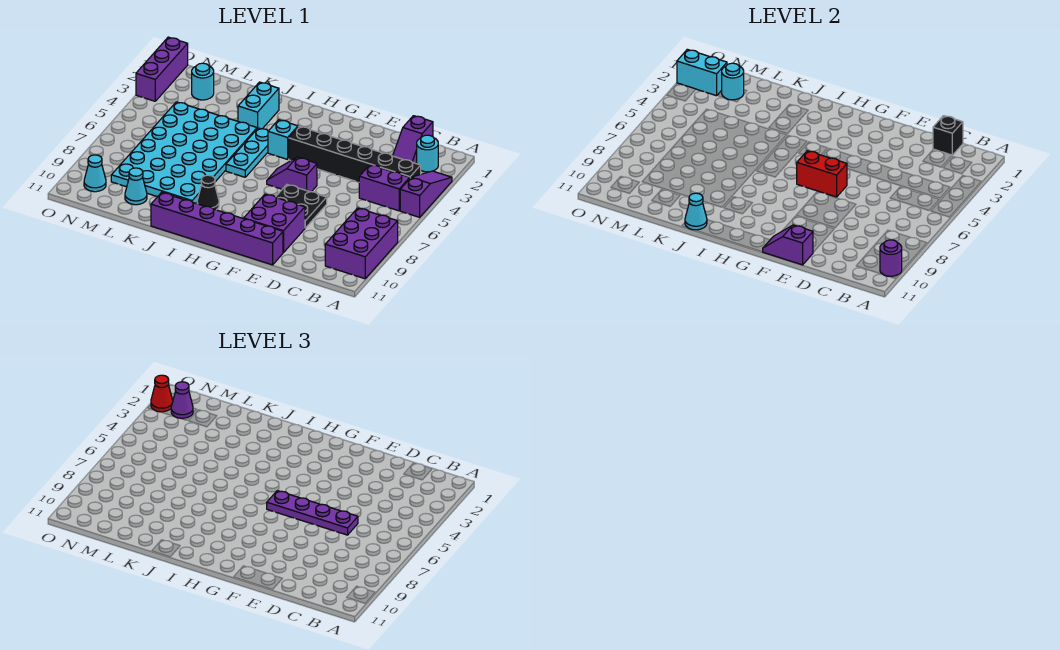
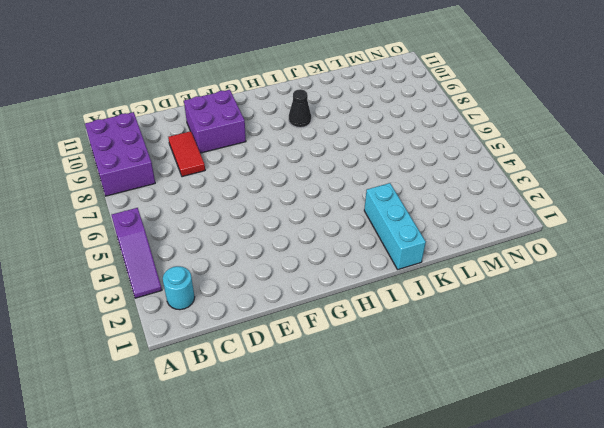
red tile D8:D9 level 1 -> none
cyan brick J1:J3 level 1 -> cyan brick J2:J3 level 1
none -> black brick B4:G4 level 1
none -> purple brick B5:C5 level 1
none -> purple slope C1:C2 level 1 top 1

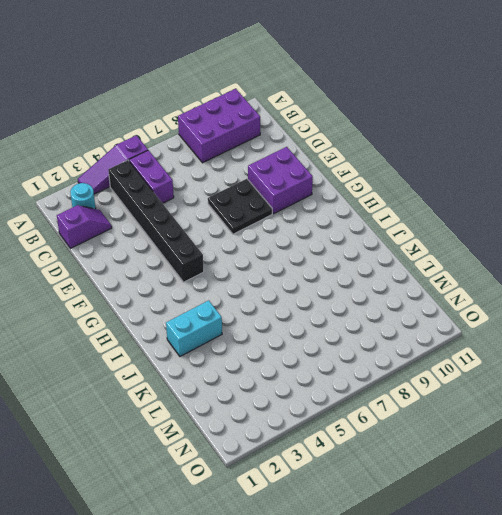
none -> purple brick E11:J11 level 1
none -> purple slope F6:G6 level 1 top F
none -> cyan brick H4 level 1

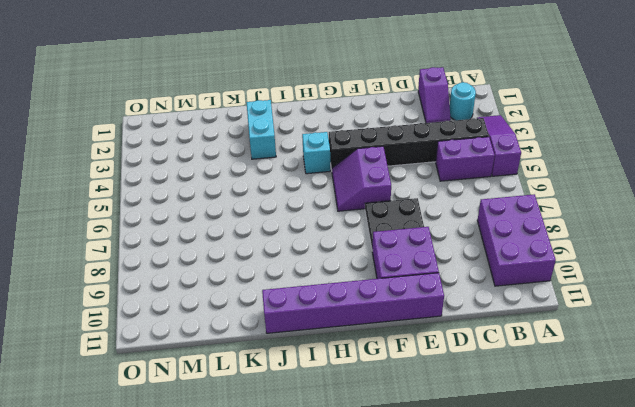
purple slope F5:G6 level 1 top F -> purple slope F6:G6 level 1 top F
none -> cyan plate I4:I6 level 1
none -> black cone I9 level 1
none -> cyan plate J4:M9 level 1

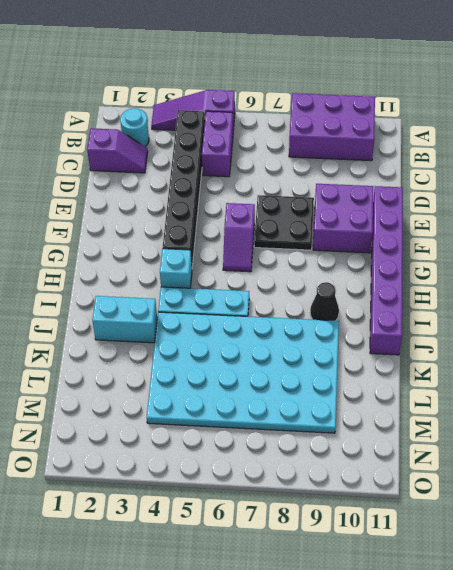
none -> cyan cone L10 level 1
none -> cyan round brick M2 level 1
none -> cyan cone N10 level 1

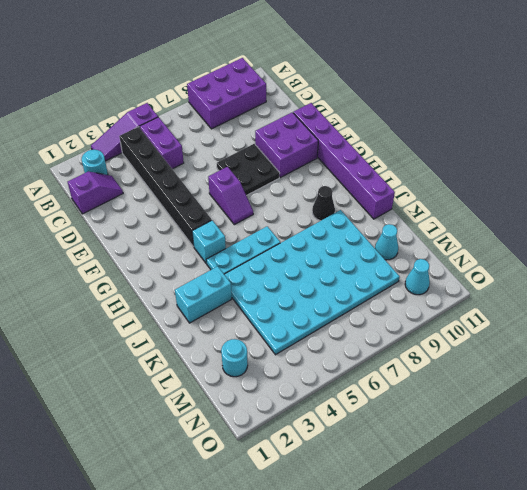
none -> purple brick O1:O3 level 1
none -> purple round brick A10 level 2
none -> black brick C1 level 2

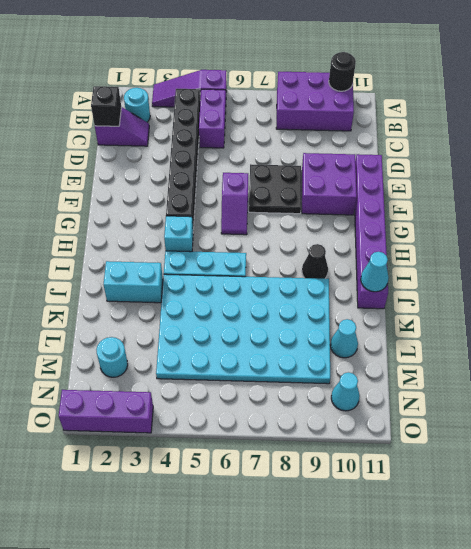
black round brick A10 level 2 -> purple round brick A10 level 2
none -> purple slope E11:F11 level 2 top E
none -> red brick F6:G6 level 2
none -> cyan round brick M2 level 2

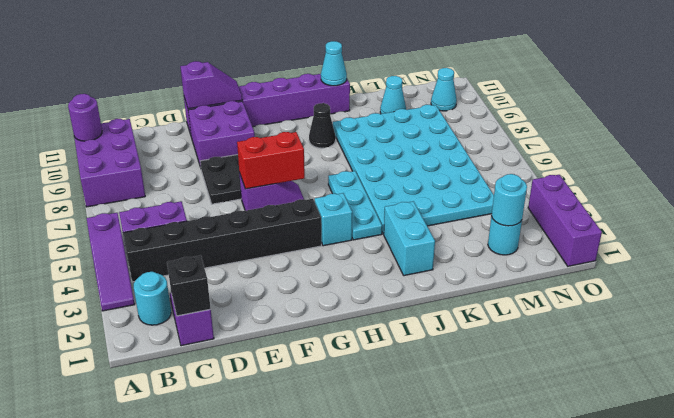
none -> cyan brick N2:O2 level 2
none -> purple plate D6:G6 level 3
none -> purple cone N2 level 3

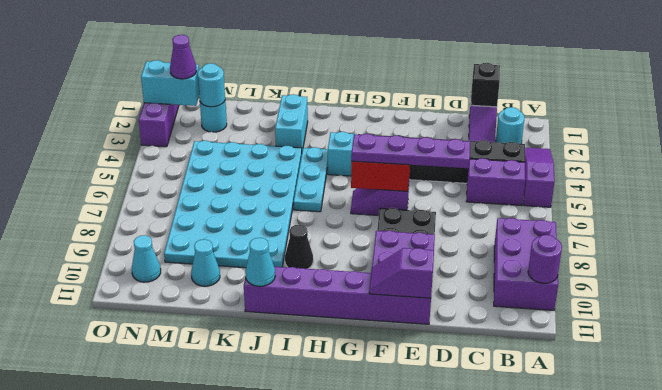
none -> red cone O2 level 3

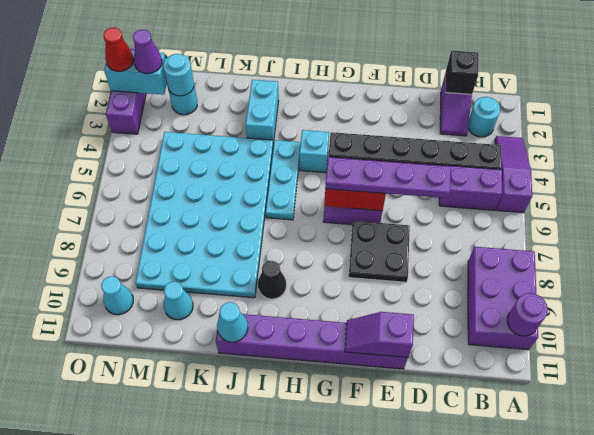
none -> purple brick E9:F10 level 1

